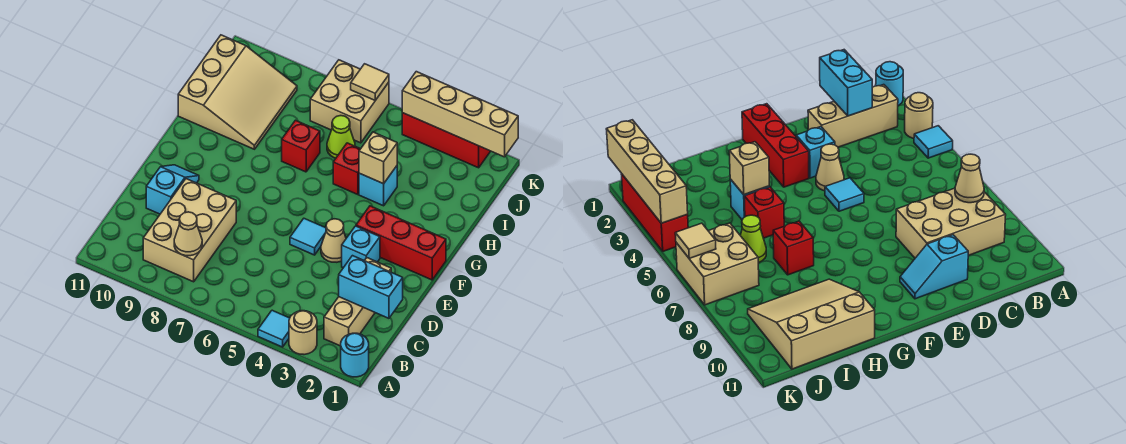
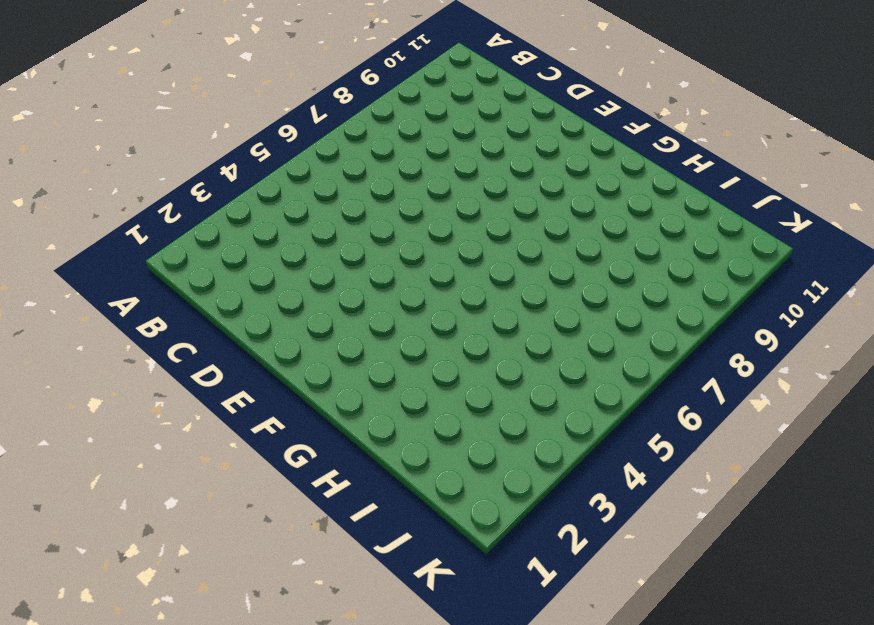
none -> cyan round brick A1 level 1
none -> tan round brick A3 level 1
none -> cyan tile A4 level 1

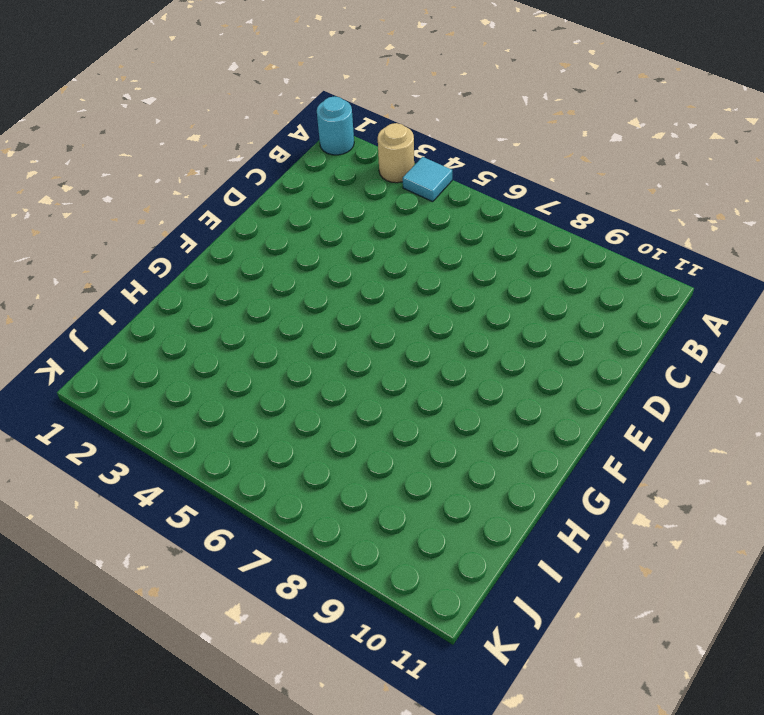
none -> tan brick B2:D2 level 1
none -> tan brick B8:D9 level 1
none -> cyan slope D10:E10 level 1 top D

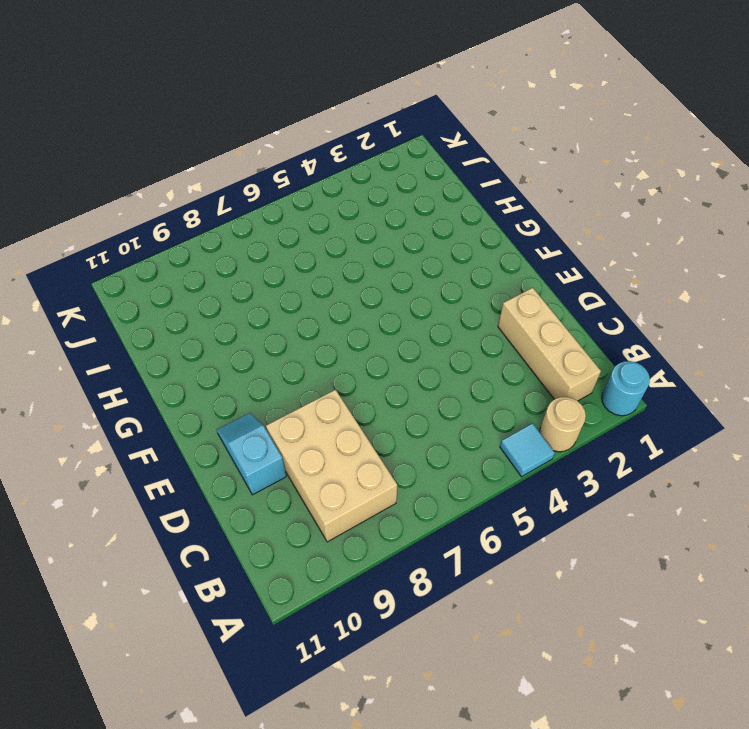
none -> cyan brick E3 level 1
none -> tan cone E4 level 1
none -> cyan tile E5 level 1

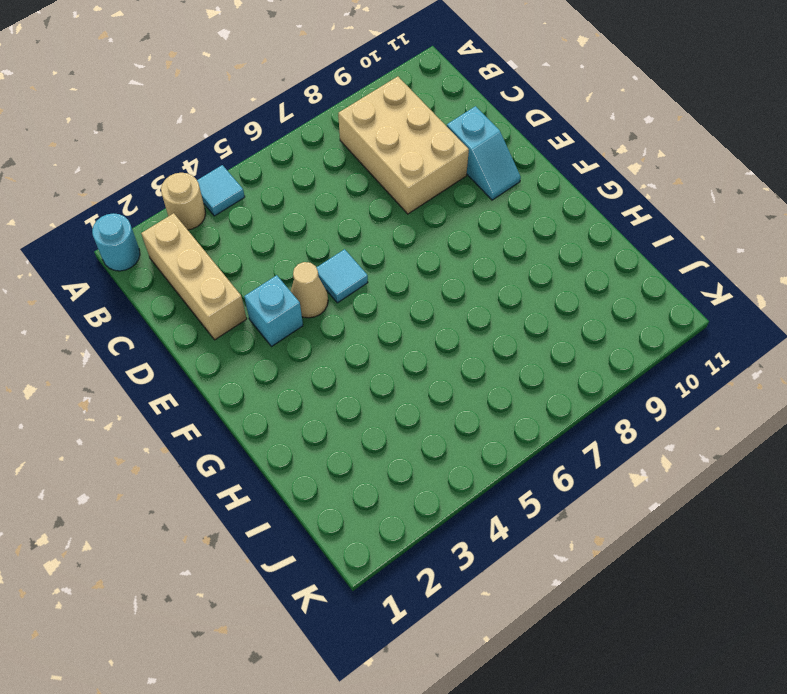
none -> red brick F1:F3 level 1
none -> cyan brick H4 level 1
none -> red brick H5 level 1

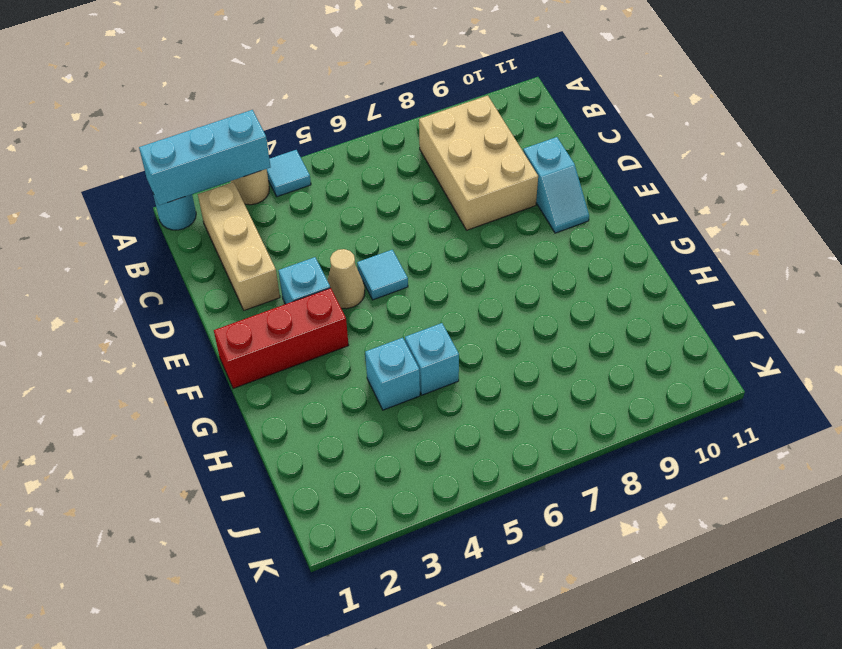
cyan brick A1:A3 level 2 -> none
cyan brick H5 level 1 -> red brick H5 level 1
none -> red brick H7 level 1
none -> tan slope H9:J11 level 1 top 11
none -> lime cone I6 level 1

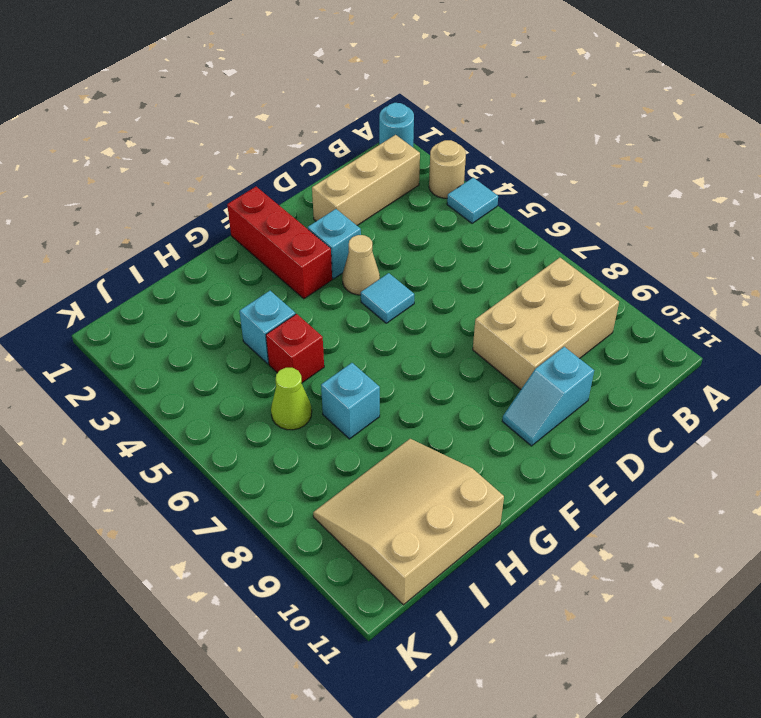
cyan brick H7 level 1 -> red brick H7 level 1
none -> tan brick J6:K7 level 1
none -> red brick K2:K4 level 1
none -> tan cone B8 level 2

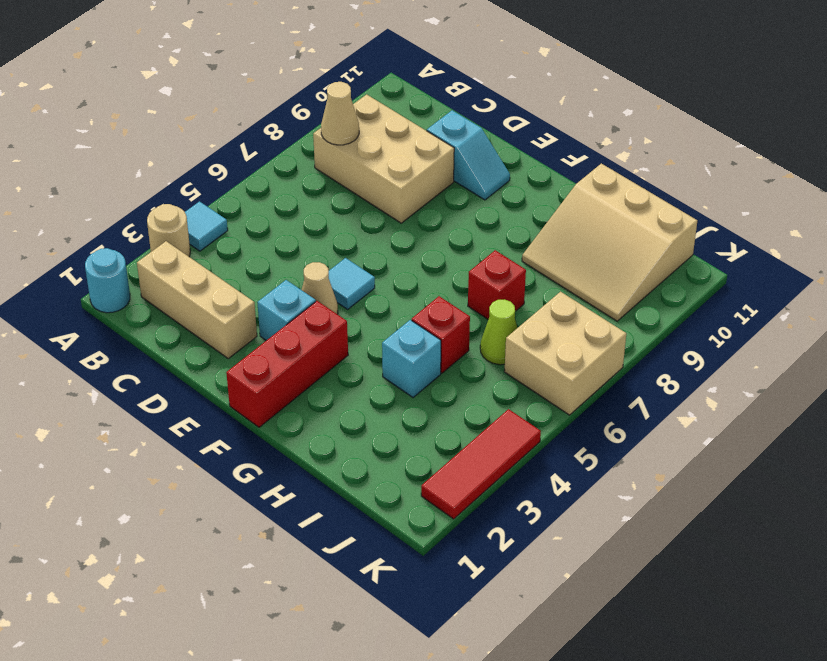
red tile K2:K4 level 1 -> red brick K2:K4 level 1
none -> cyan brick C1:C2 level 2
none -> tan brick H4 level 2
none -> tan brick K1:K4 level 2

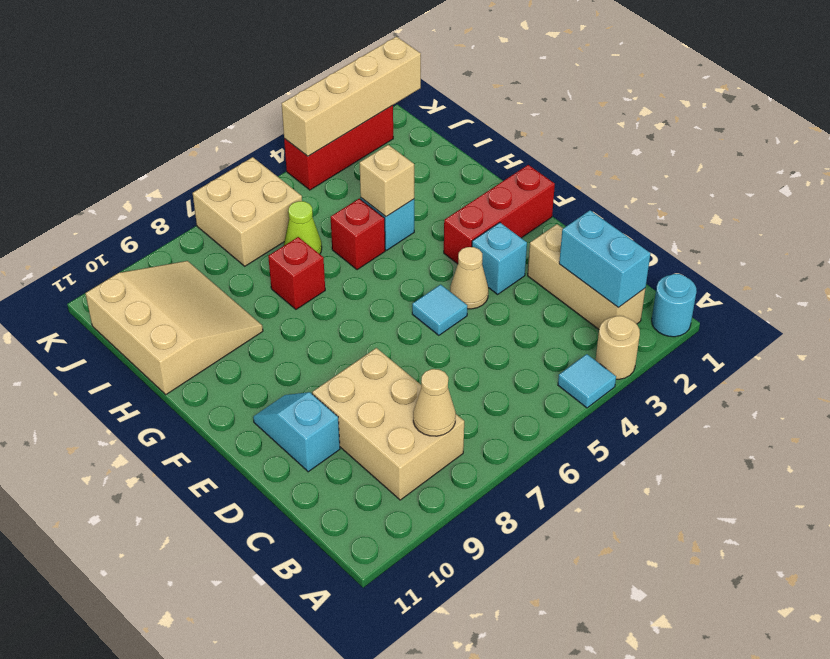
cyan brick B2:C2 level 2 -> cyan brick C1:C2 level 2
none -> tan tile K6 level 2

